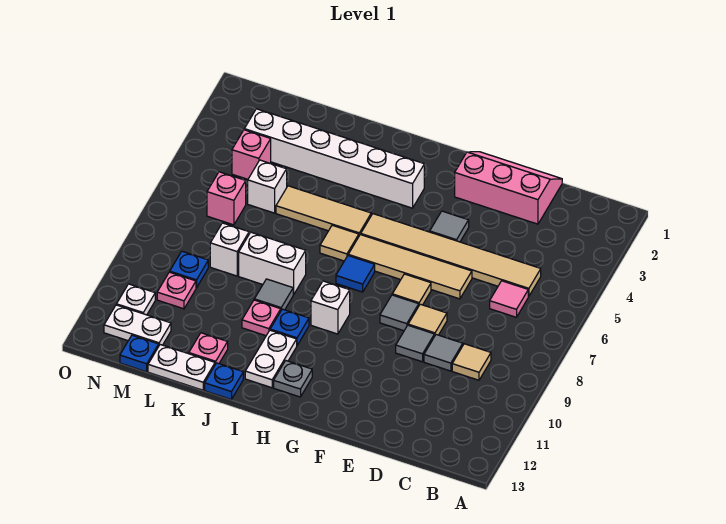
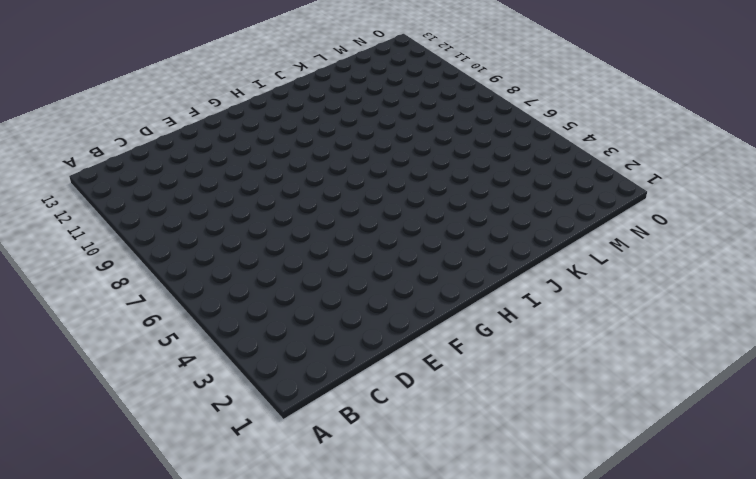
none -> tan tile C5:H5 level 1
none -> pink tile C6 level 1
none -> tan tile C9 level 1
none -> pink slope D1:F2 level 1 top 2

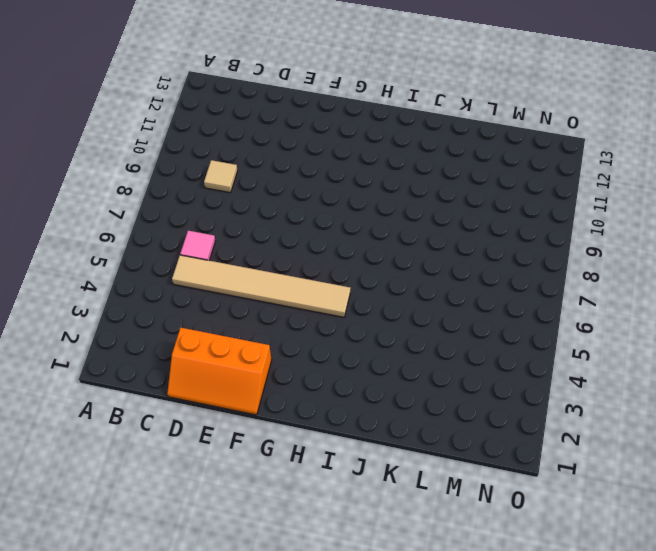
orange slope D1:F2 level 1 top 2 -> pink slope D1:F2 level 1 top 2
none -> grey tile D9 level 1
none -> tan tile E6:H6 level 1
none -> tan tile E8 level 1
none -> grey tile E9 level 1

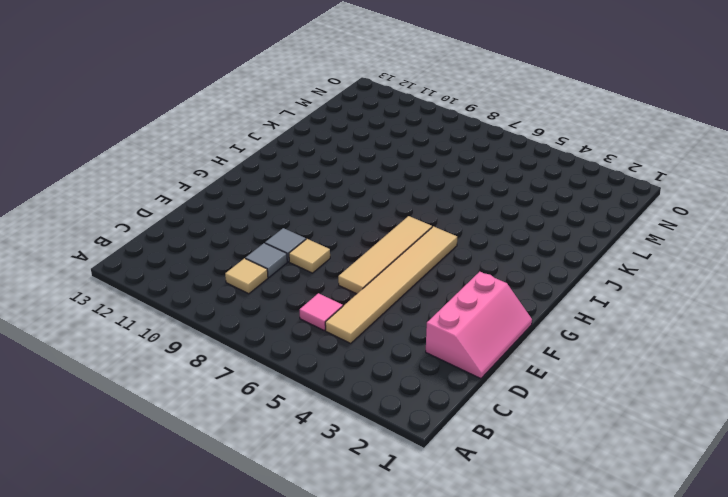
none -> grey tile F4 level 1
none -> tan tile F7 level 1
none -> grey tile F8 level 1
none -> white brick H3:M3 level 1

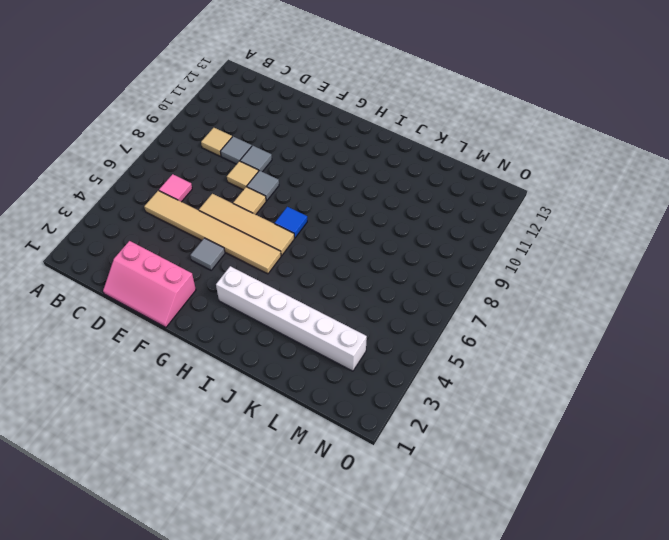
none -> white brick H9 level 1
none -> grey plate H12 level 1
none -> tan tile I5:K5 level 1
none -> tan tile I6 level 1

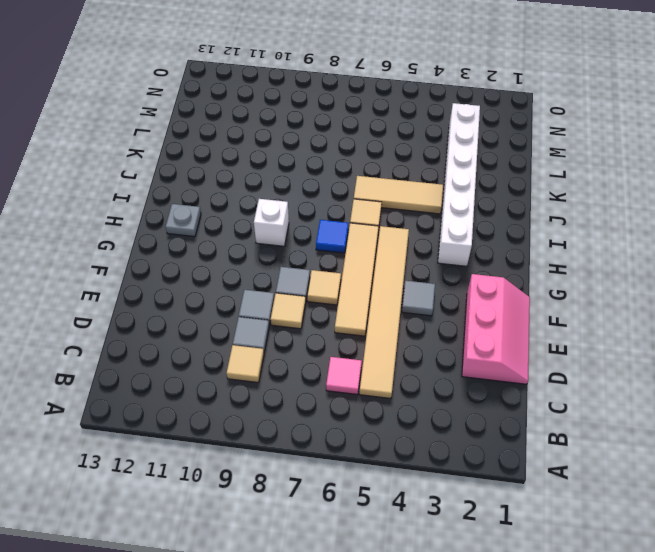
tan tile J4:J6 level 1 -> tan tile I5:K5 level 1
none -> blue plate I10 level 1
none -> white plate I11:I12 level 1
none -> white brick J8:K8 level 1
none -> grey tile J9 level 1

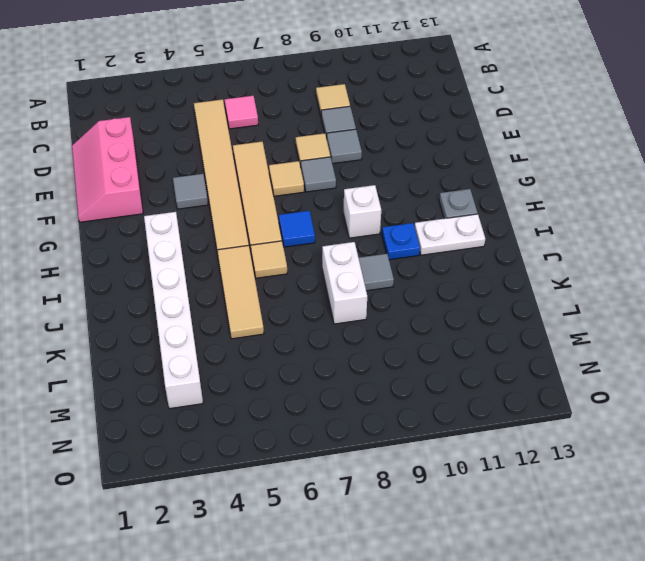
none -> pink plate J10 level 1
none -> blue plate J13 level 1
none -> pink plate K12 level 1
none -> white plate K13:L13 level 1

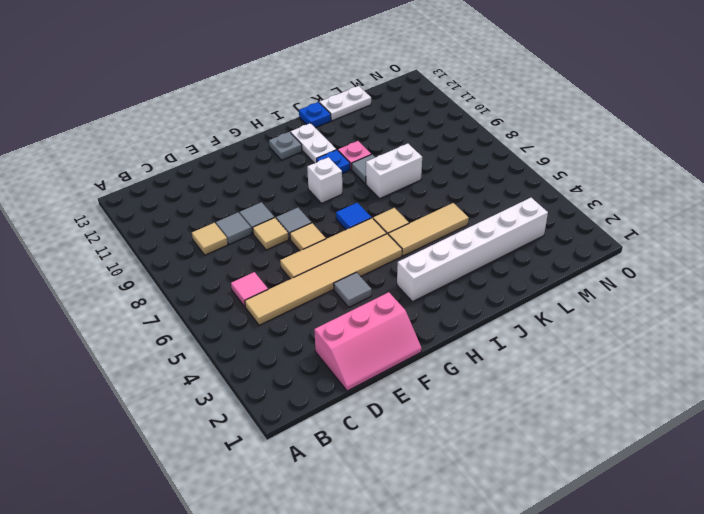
none -> pink plate K12 level 1
none -> white brick L5 level 1
none -> white brick L8 level 1
none -> pink brick M4 level 1

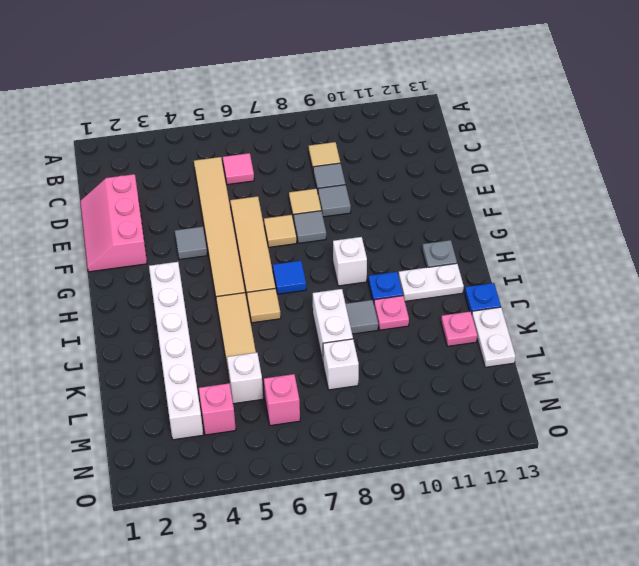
none -> blue plate M9 level 1
none -> pink plate M10 level 1
none -> white plate M12:N12 level 1
none -> blue plate M13 level 1

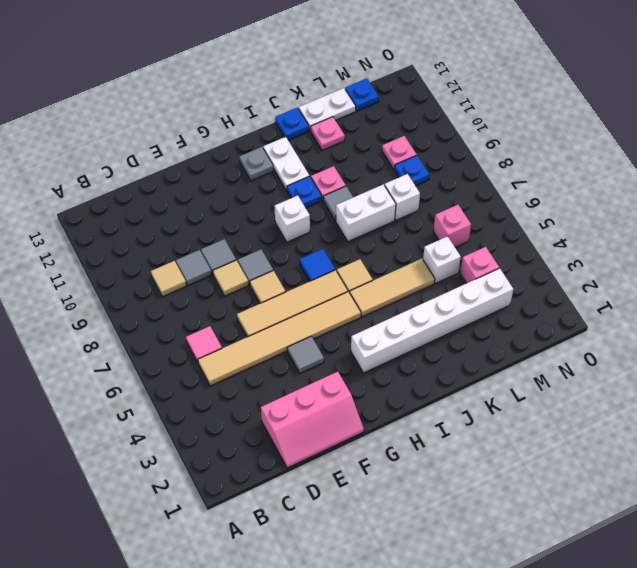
none -> white plate M12:N12 level 1
none -> white plate N11 level 1

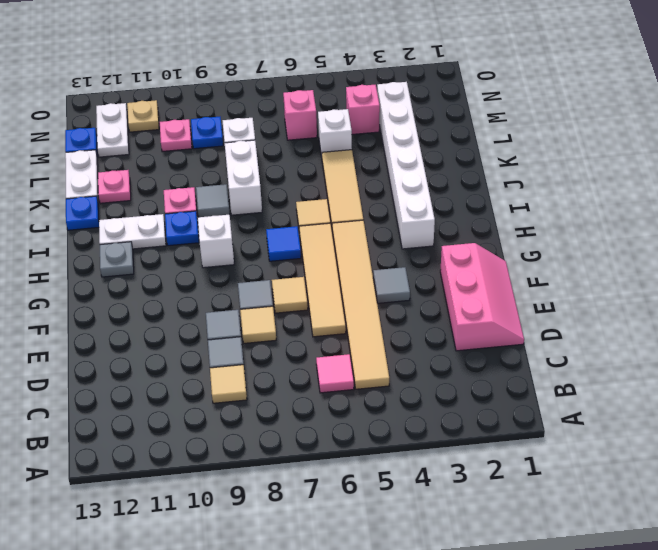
tan plate N11 level 1 -> white plate N11 level 1

